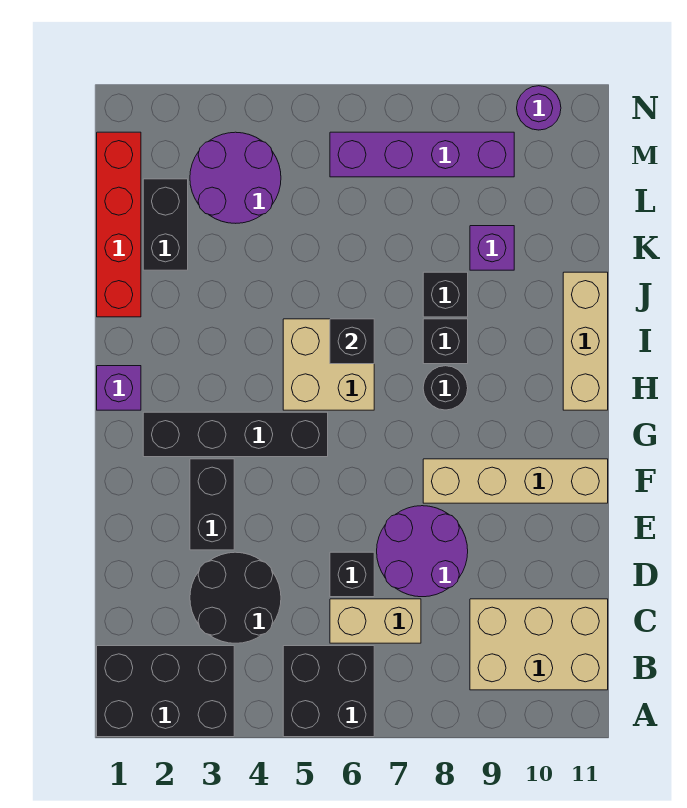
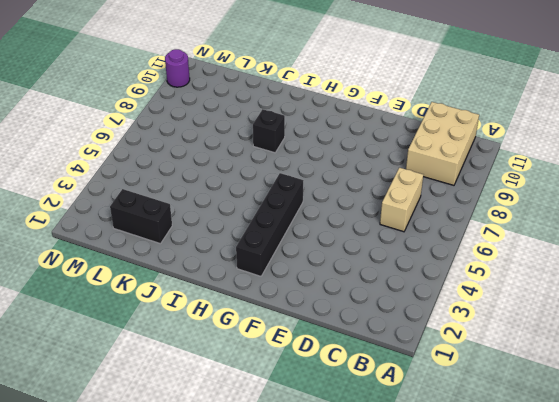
none -> black brick A1:B3 level 1
none -> black brick A5:B6 level 1
none -> black round brick C3:D4 level 1

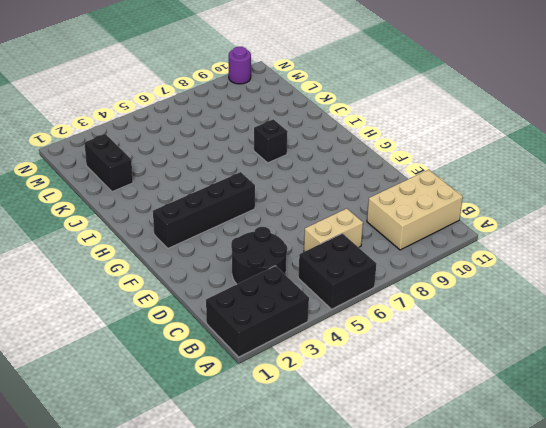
none -> black brick D6 level 1
none -> purple round brick D7:E8 level 1
none -> black brick E3:F3 level 1

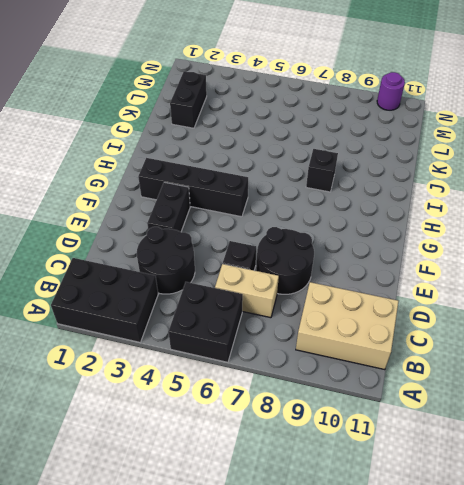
black round brick D7:E8 level 1 -> purple round brick D7:E8 level 1
none -> tan brick F8:F11 level 1
none -> purple brick H1 level 1
none -> tan brick H5:I6 level 1

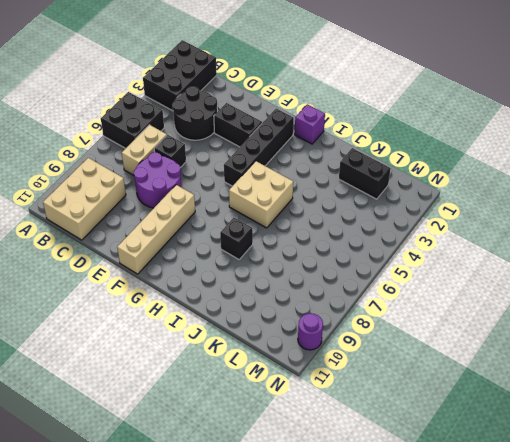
none -> black round brick H8 level 1
none -> tan brick H11:J11 level 1
none -> red brick J1:M1 level 1

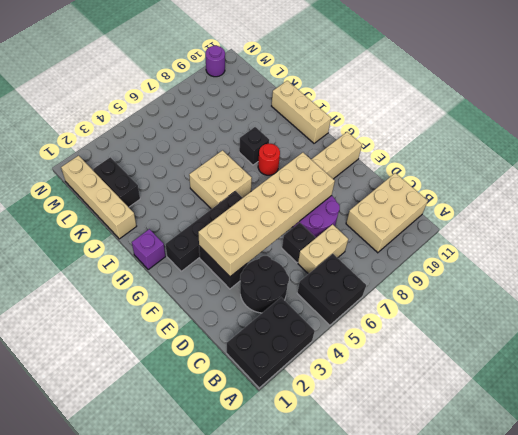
tan brick E3:F8 level 2 -> none
red round brick H8 level 1 -> black round brick H8 level 1
tan brick J1:M1 level 1 -> red brick J1:M1 level 1
none -> black brick J8 level 1
none -> purple brick K9 level 1
none -> purple round brick L3:M4 level 1

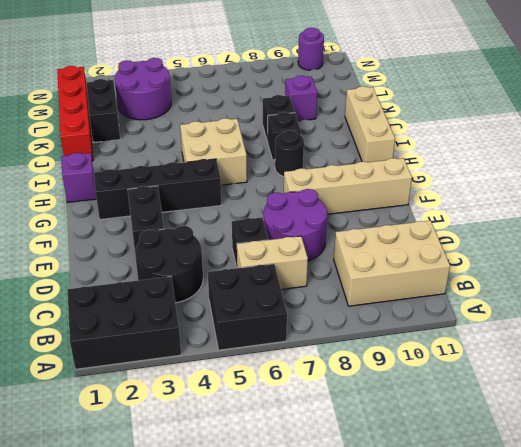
none -> purple brick M6:M9 level 1
none -> black brick I6 level 2

